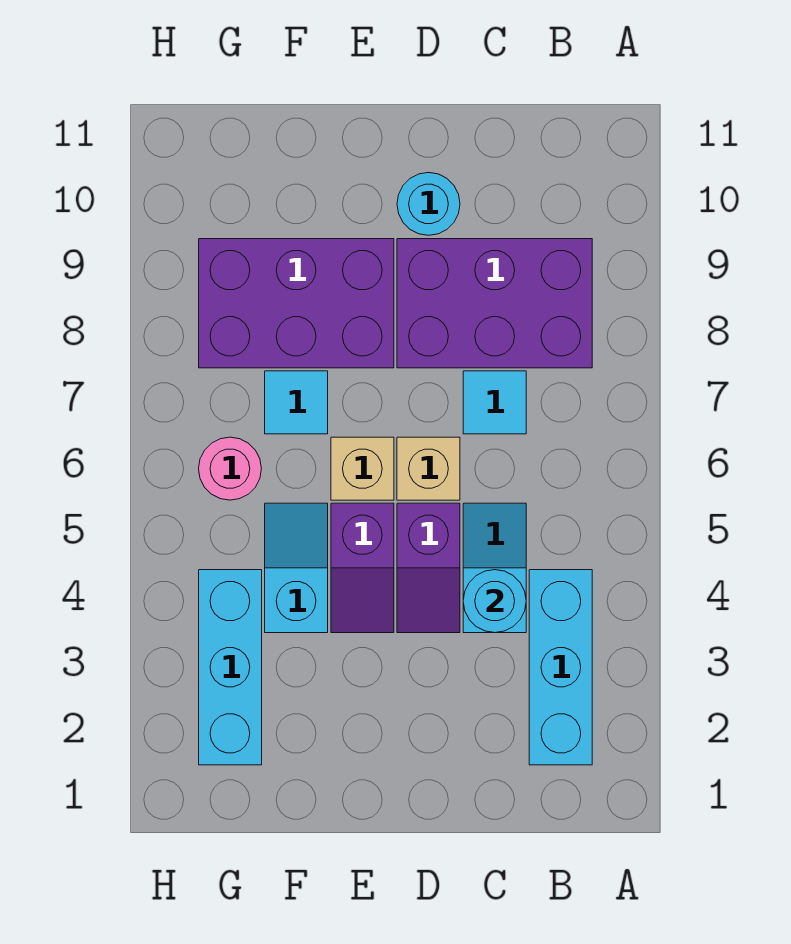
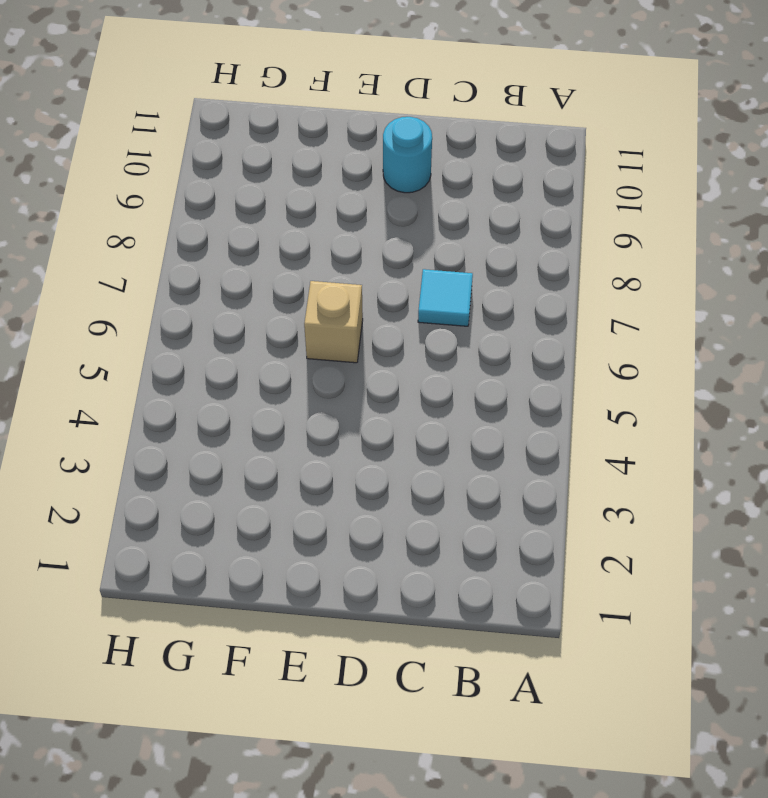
none -> cyan brick B2:B4 level 1
none -> purple brick B8:D9 level 1
none -> cyan slope C4:C5 level 1 top 4

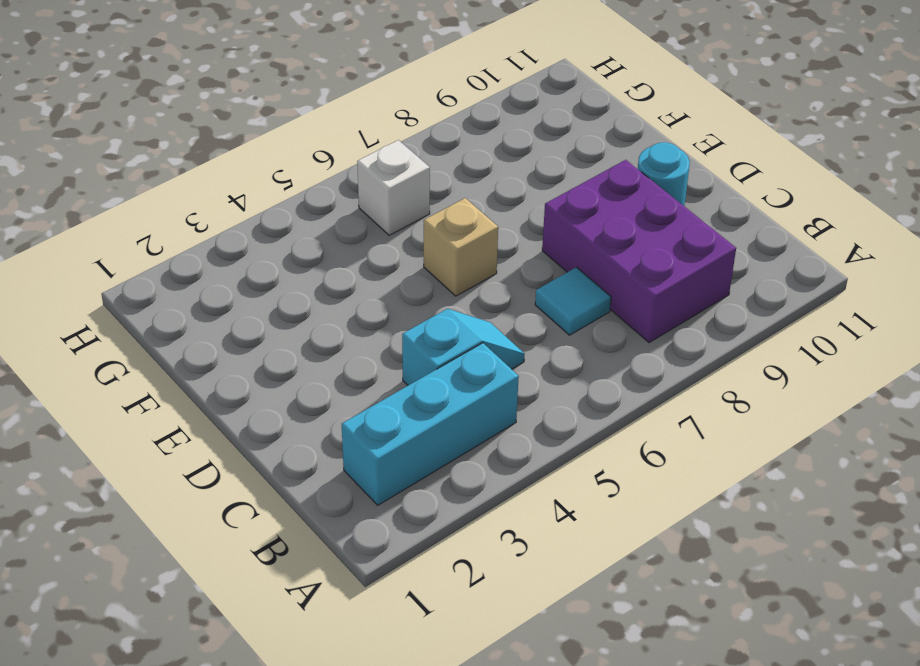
white brick G6 level 1 -> pink round brick G6 level 1
none -> purple slope D4:D5 level 1 top 5
none -> tan brick D6 level 1
none -> purple slope E4:E5 level 1 top 5

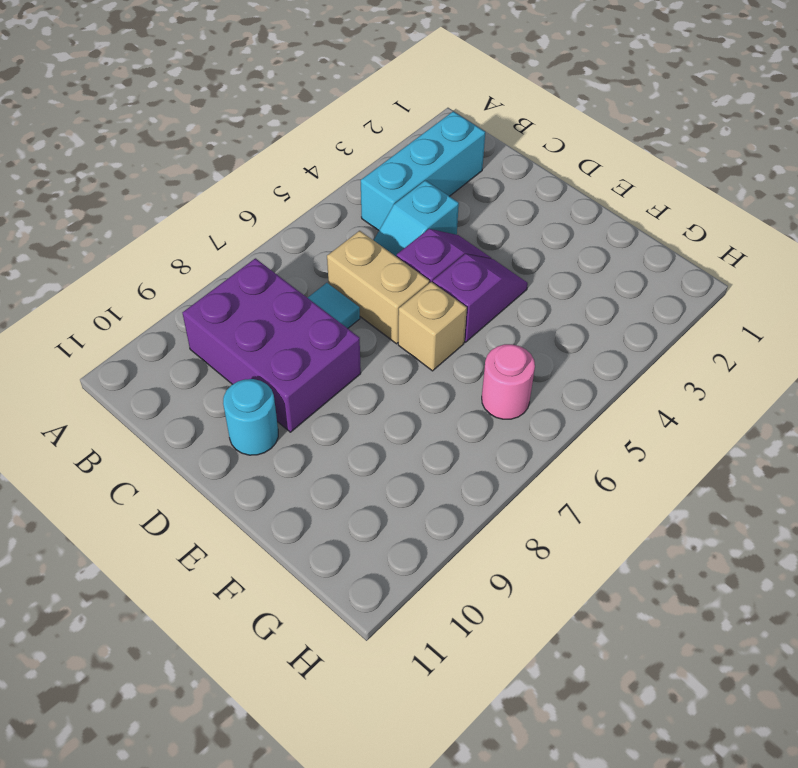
tan brick C6:D6 level 1 -> tan brick D6 level 1
none -> purple brick E8:G9 level 1
none -> cyan slope F4:F5 level 1 top 4
none -> cyan tile F7 level 1

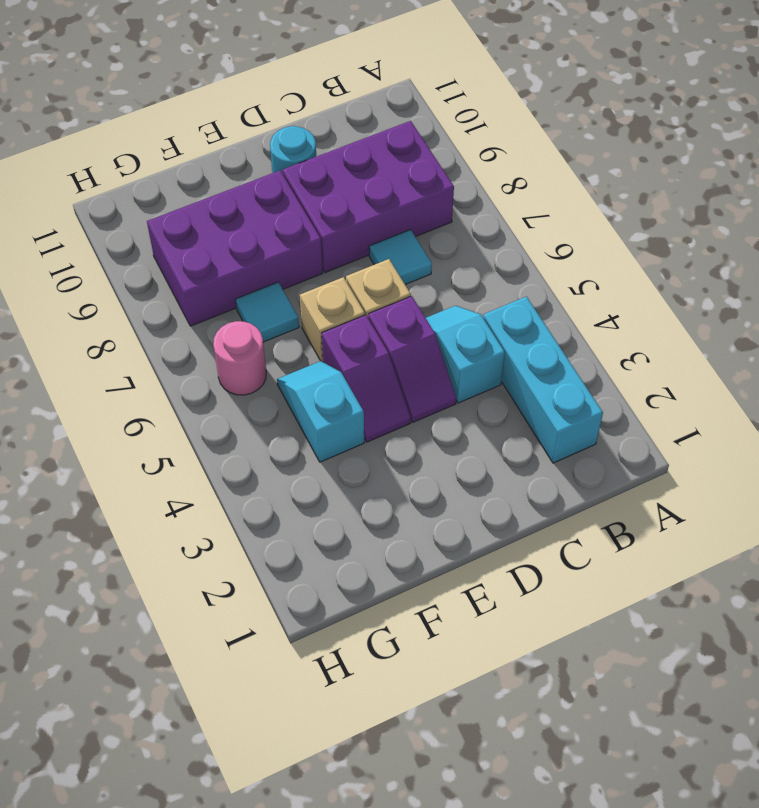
none -> cyan brick G2:G4 level 1
none -> cyan round brick C4 level 2

